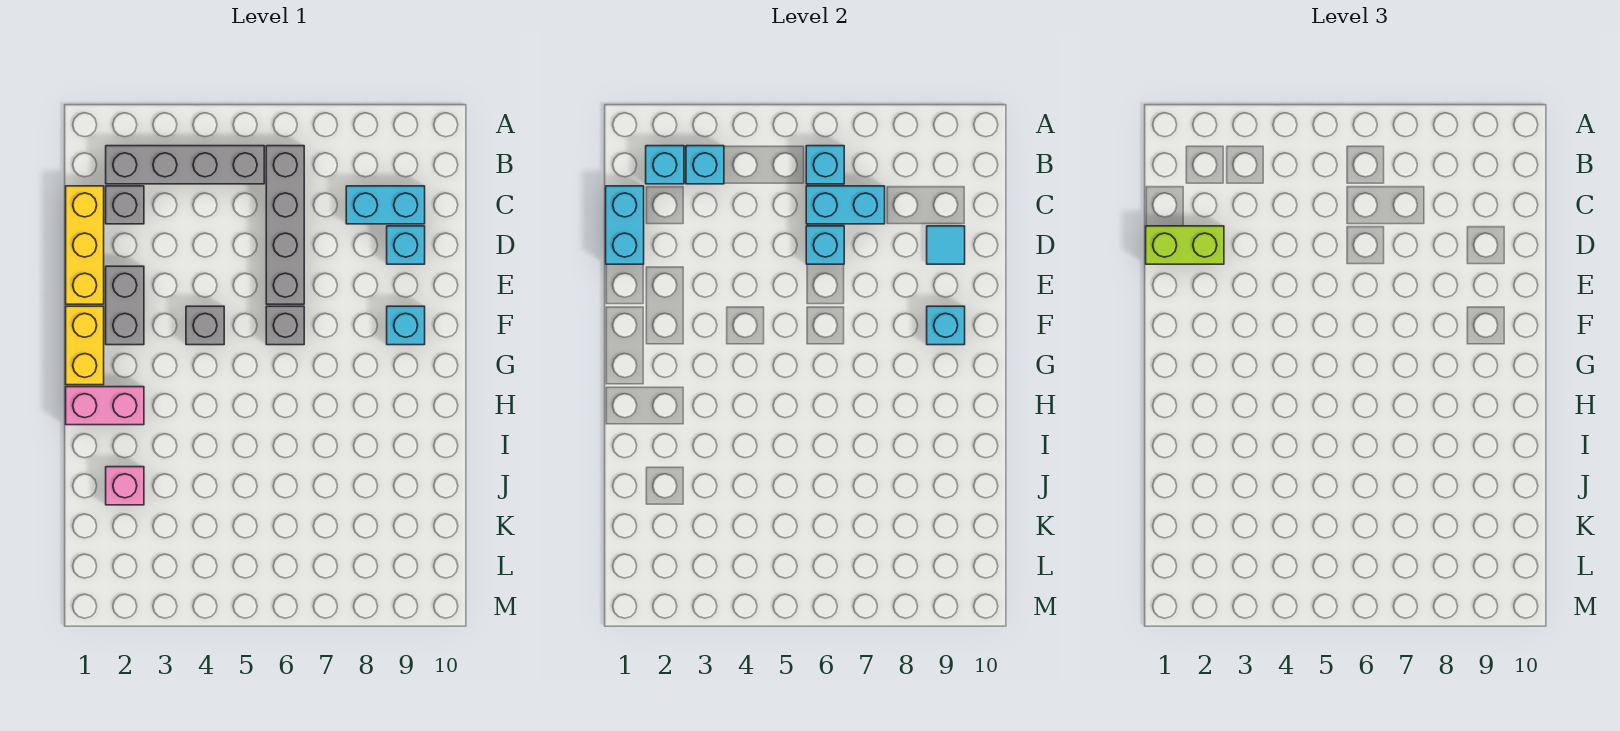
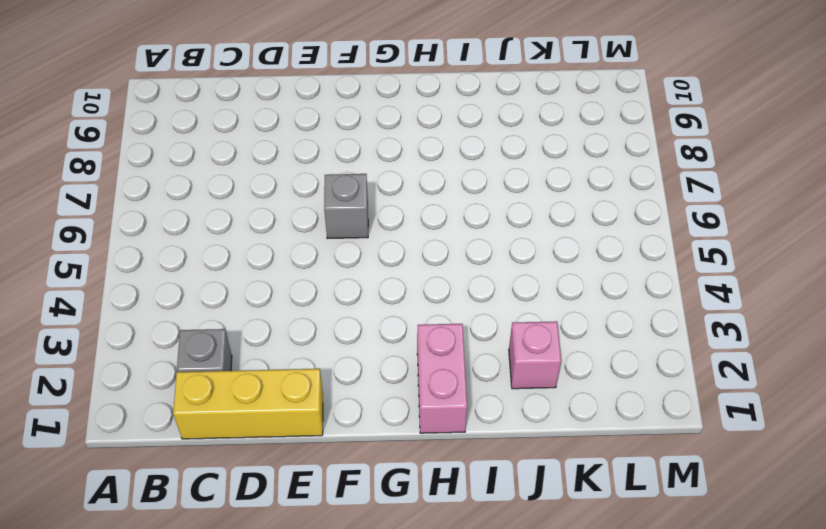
none -> grey brick B2:B5 level 1
none -> grey brick B6:E6 level 1
none -> cyan brick C8:C9 level 1

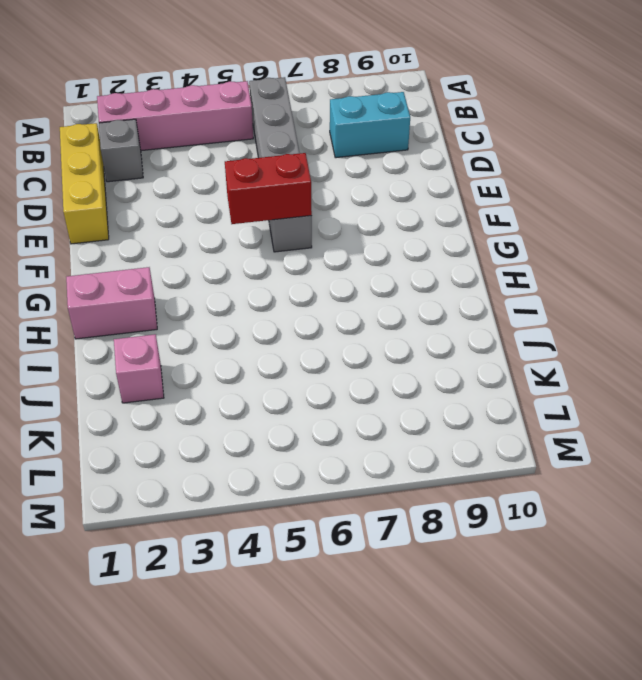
pink brick B2:B5 level 1 -> grey brick B2:B5 level 1
red brick F5:F6 level 2 -> none
none -> cyan brick D9 level 1
none -> grey brick E2:F2 level 1
none -> yellow brick F1:G1 level 1

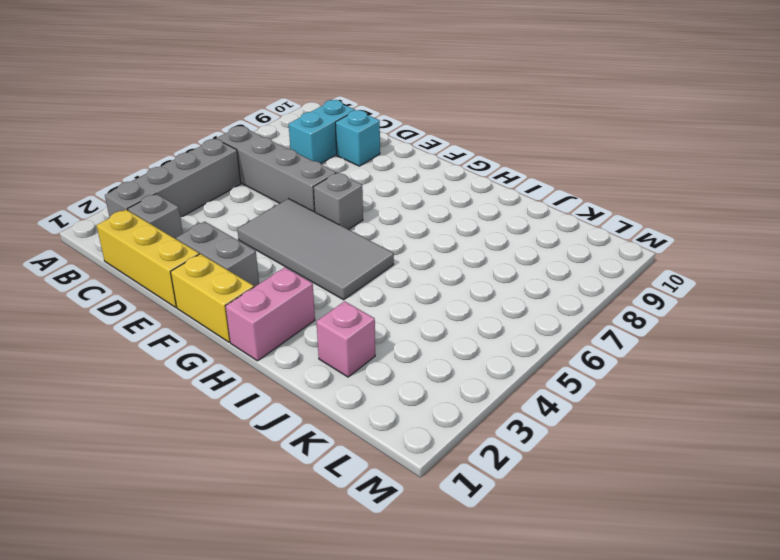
grey tile E4:H5 level 1 -> grey brick F4 level 1
none -> cyan brick F9 level 1
none -> cyan brick B2 level 2
none -> cyan brick B3 level 2

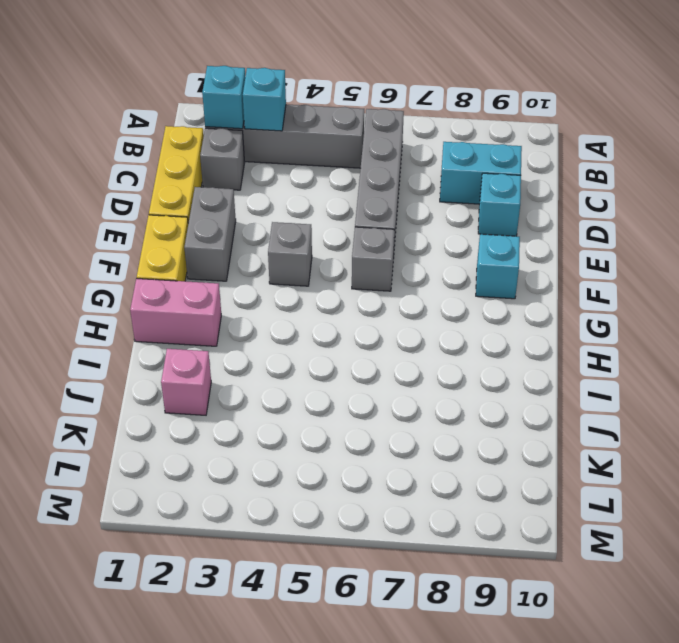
none -> cyan brick B6 level 2
none -> cyan brick C1:D1 level 2
none -> cyan brick C6:C7 level 2

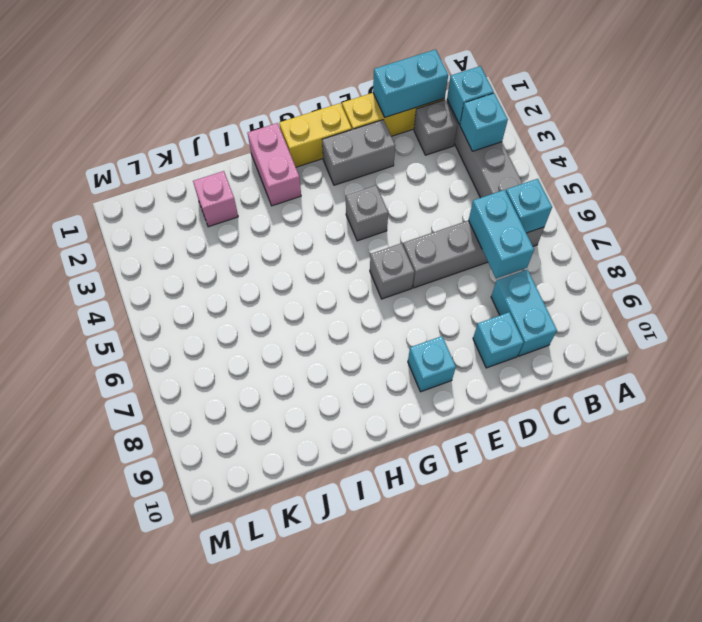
none -> cyan brick D6 level 2
none -> cyan tile D9 level 2
none -> cyan brick F9 level 2

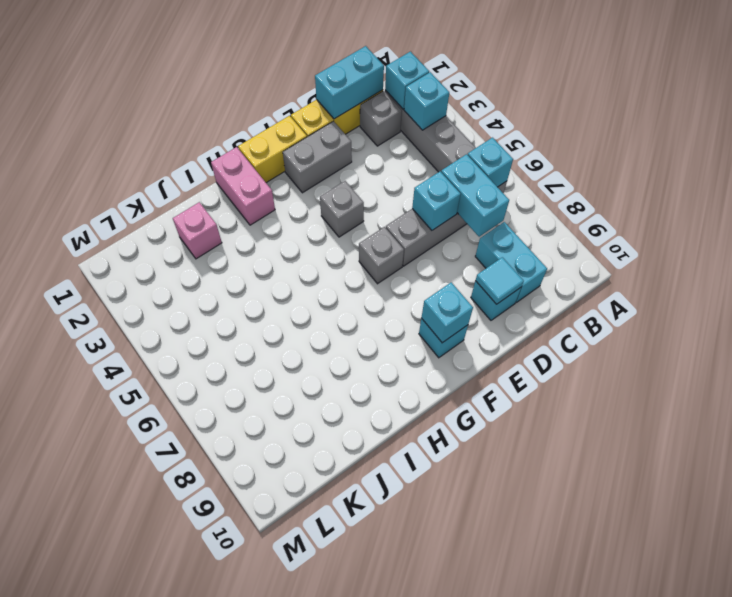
none -> lime brick D1:D2 level 3

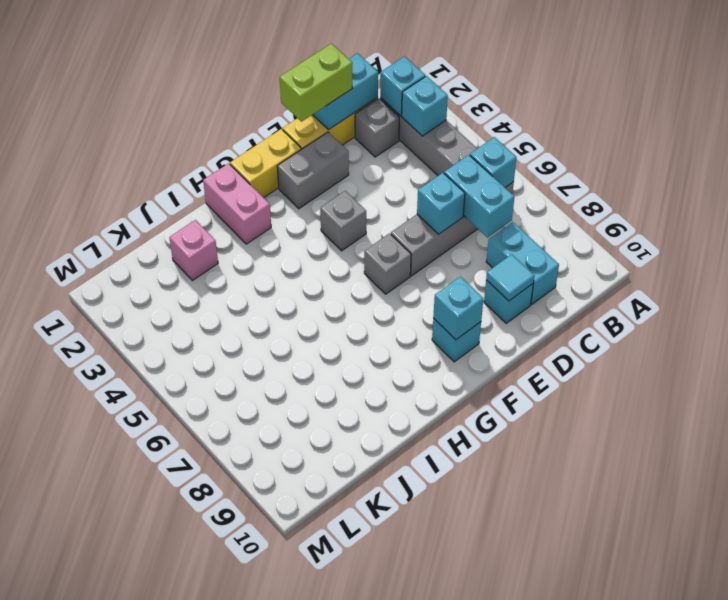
lime brick D1:E1 level 3 -> lime brick D1:D2 level 3

